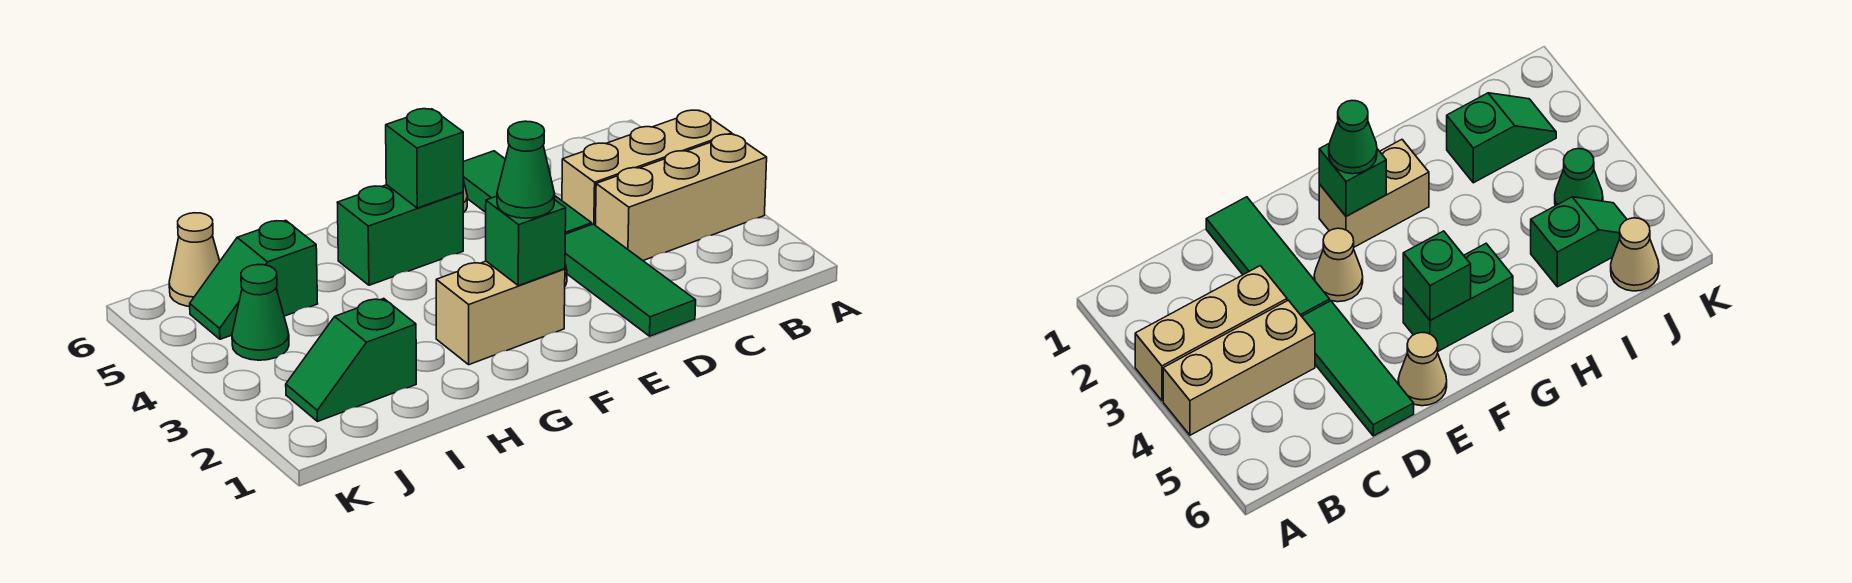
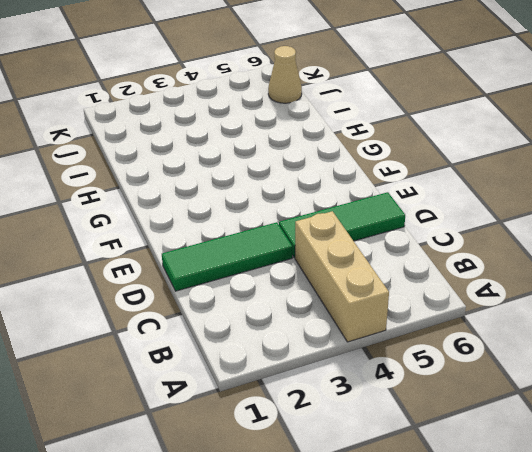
none -> tan brick A3:C3 level 1
none -> tan cone E3 level 1
none -> tan cone E6 level 1

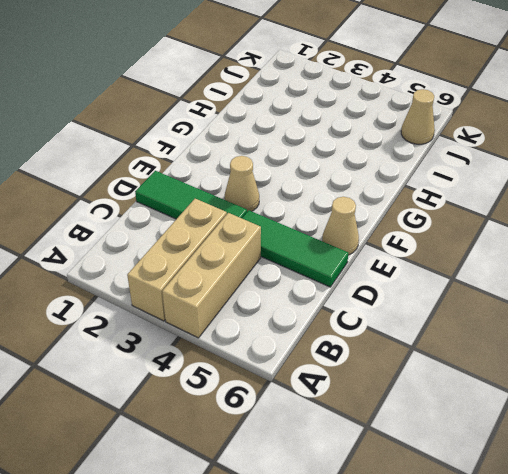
none -> tan brick F2:G2 level 1
none -> green brick F5:G5 level 1
none -> green slope I2:J2 level 1 top I

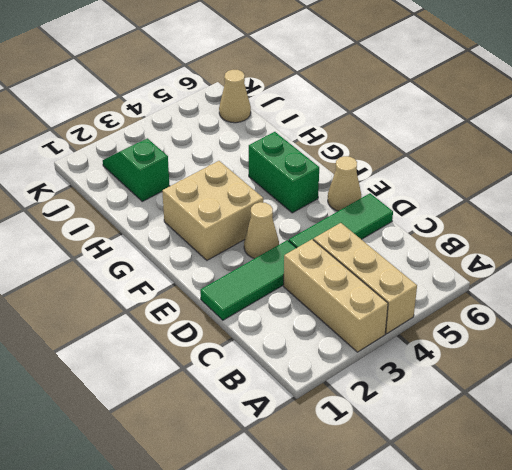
tan brick F2:G3 level 1 -> tan brick F2:G2 level 1
none -> green slope I5:J5 level 1 top I
none -> green cone J4 level 1
none -> green brick F2 level 2

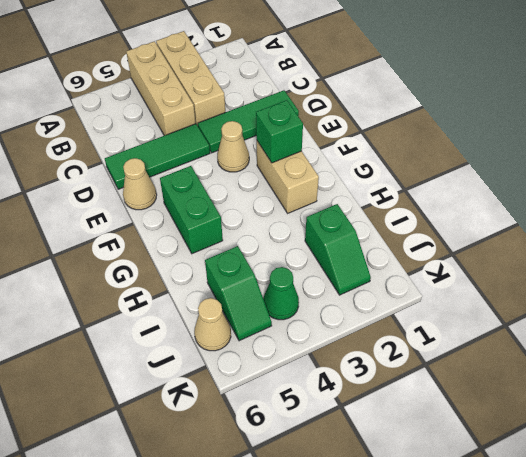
none -> green brick F5 level 2
none -> green cone F2 level 3

